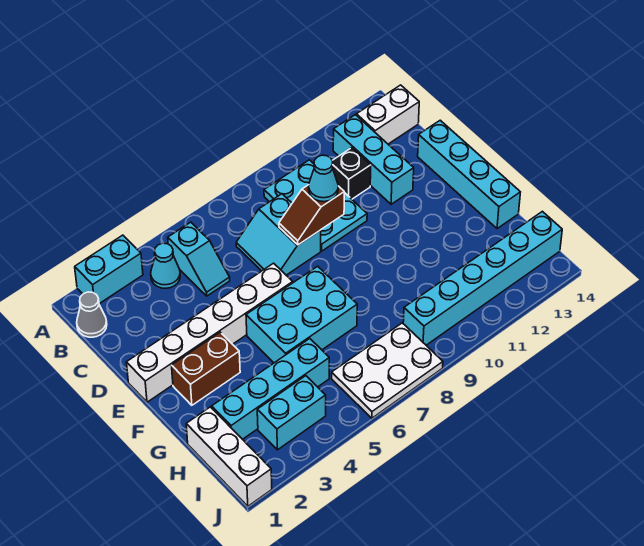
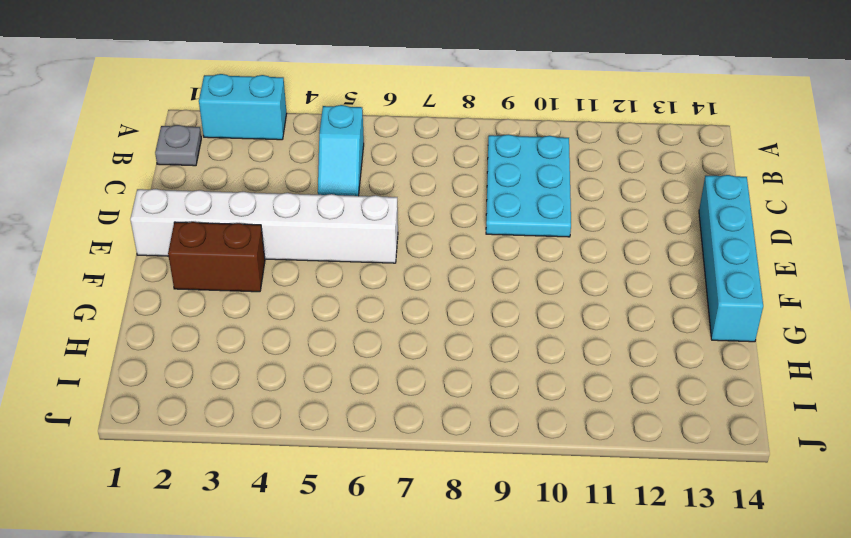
grey plate B1 level 1 -> grey cone B1 level 1
none -> cyan cone B4 level 1
none -> cyan brick B12:D12 level 1
none -> white brick B13:B14 level 1

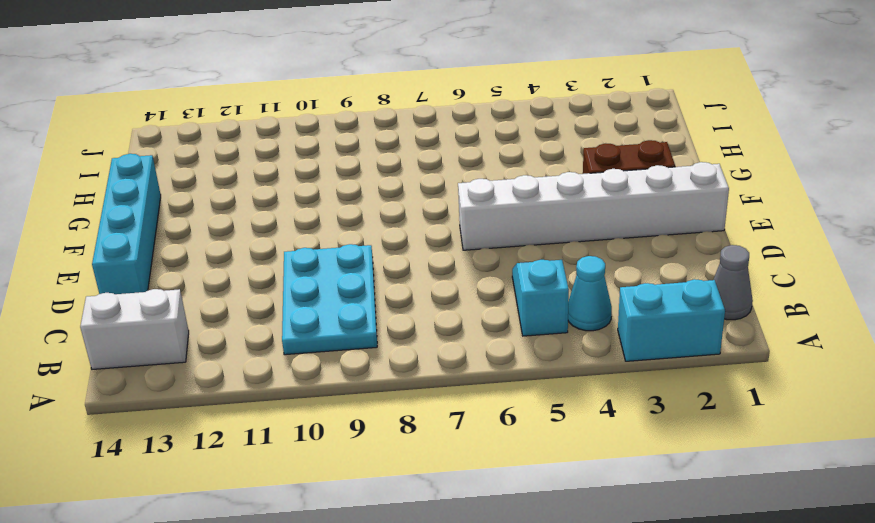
none -> cyan brick B12:D12 level 1
none -> cyan slope C7:D8 level 1 top 8
none -> black brick C11 level 1

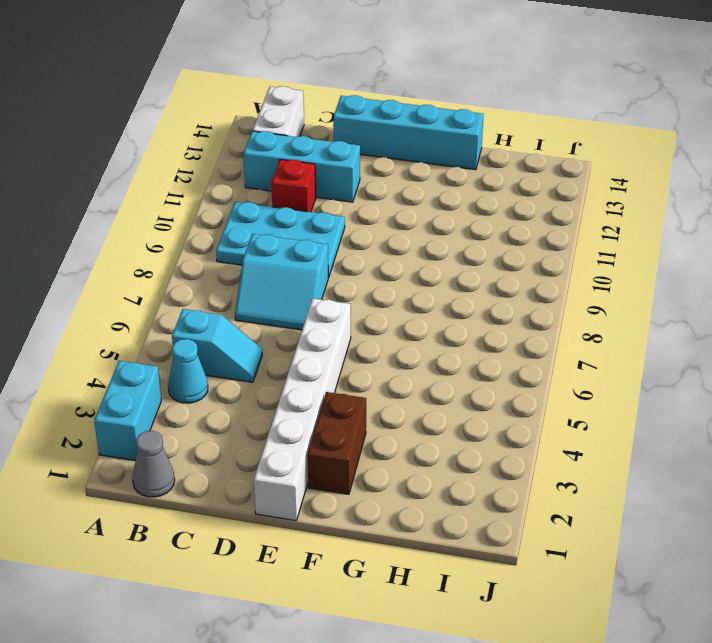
red brick C11 level 1 -> black brick C11 level 1
none -> cyan brick F5:G7 level 1
none -> white brick H1:J1 level 1
none -> cyan brick H2:H5 level 1

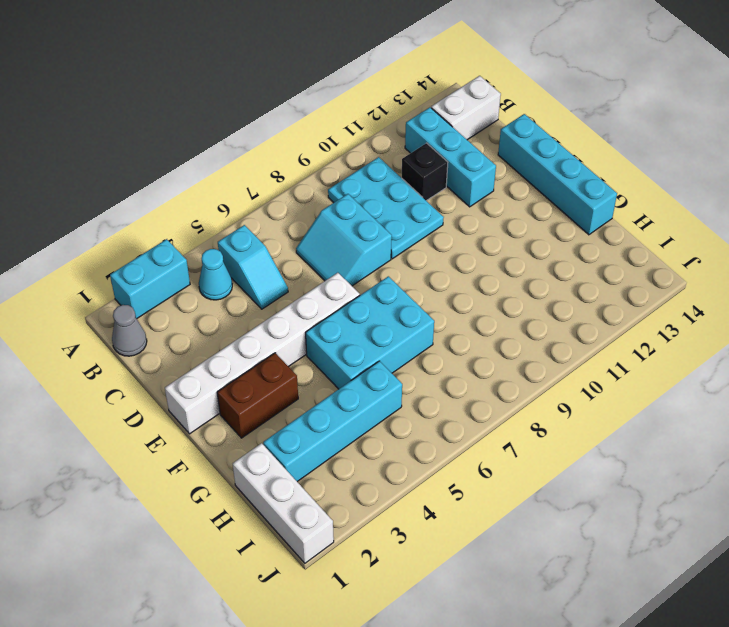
none -> cyan brick I3:I4 level 1
none -> white plate I6:J8 level 1
none -> cyan brick I9:I14 level 1

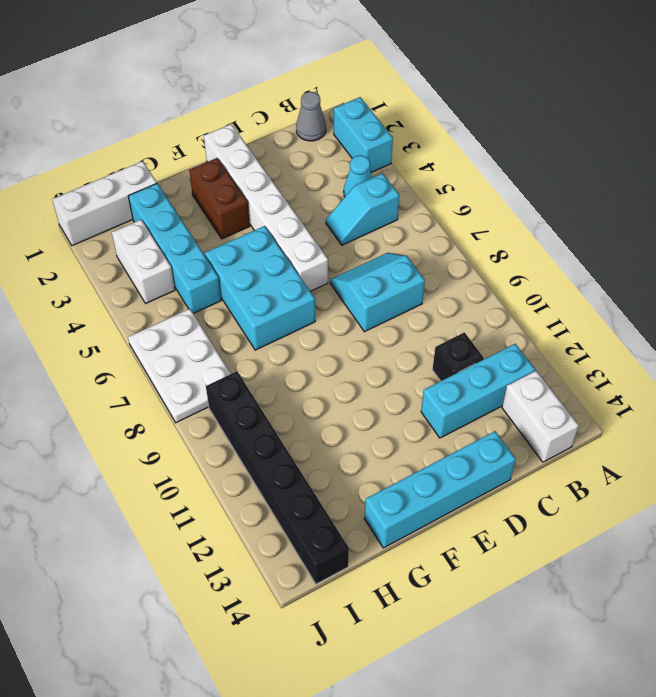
white brick I3:I4 level 1 -> cyan brick I3:I4 level 1
black brick I9:I14 level 1 -> cyan brick I9:I14 level 1
none -> cyan plate B9:D10 level 1
none -> brown slope D8:D9 level 2 top 9
none -> cyan cone D9 level 3

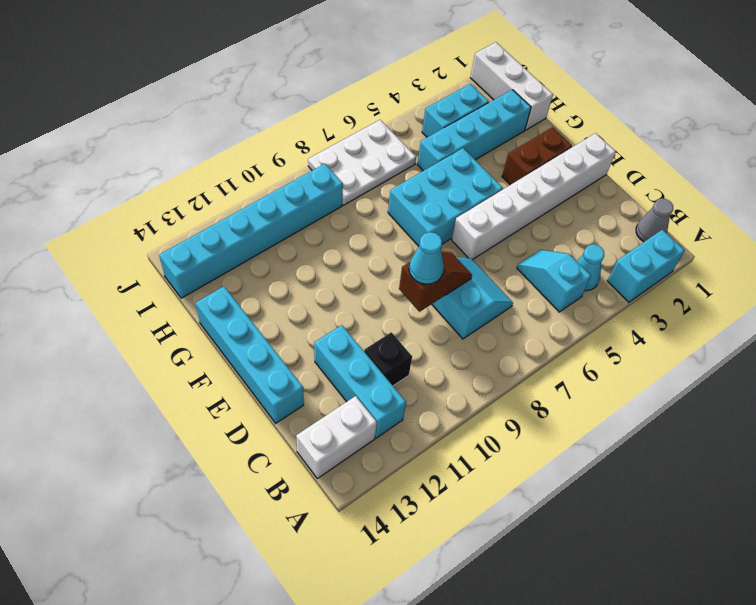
none -> cyan plate B9:D10 level 1

